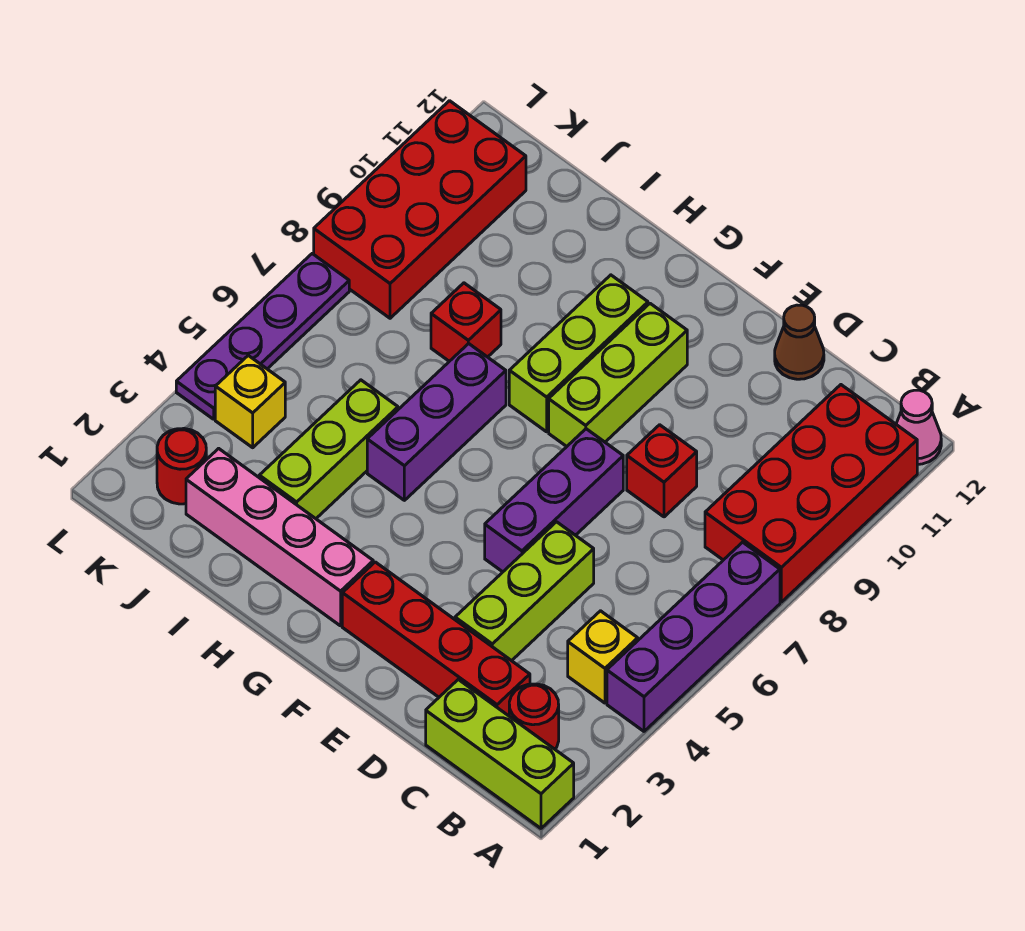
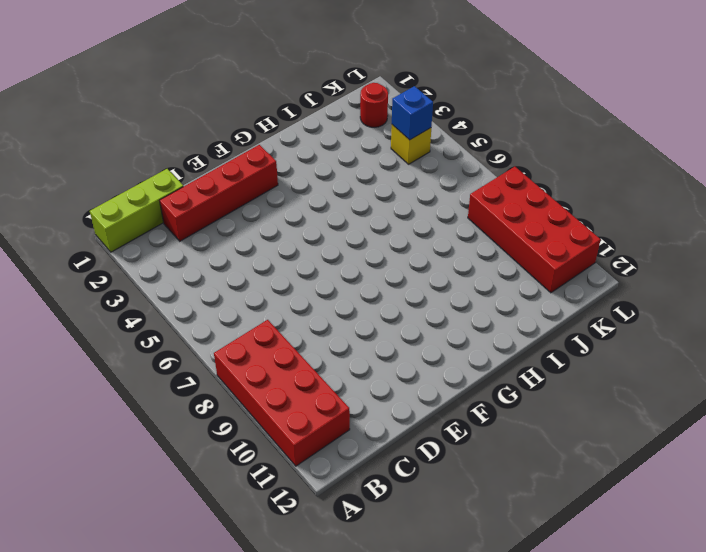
blue brick K4 level 2 -> none
none -> purple brick A4:A7 level 1
none -> pink cone A12 level 1
none -> red round brick B2 level 1

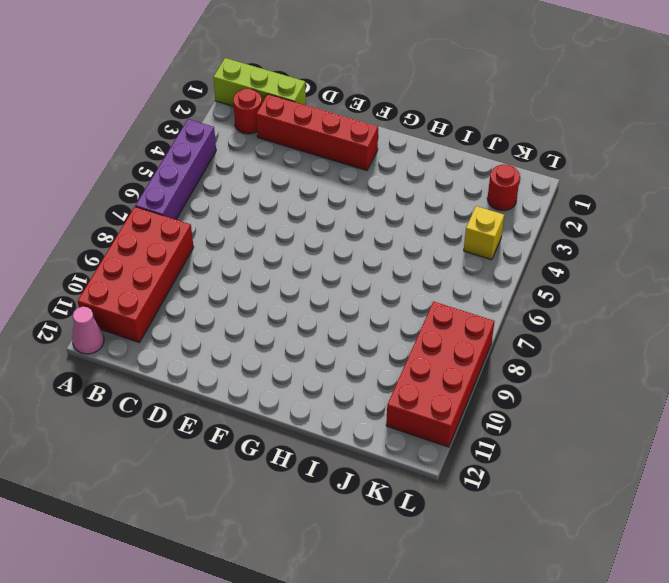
none -> yellow brick B4 level 1
none -> lime brick D3:D5 level 1
none -> red brick D8 level 1

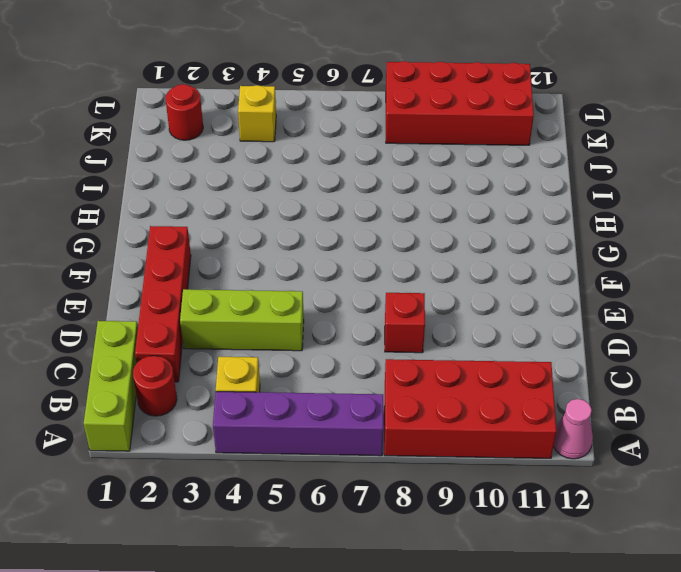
none -> brown cone D12 level 1
none -> purple brick E5:E7 level 1
none -> lime brick F8:F10 level 1

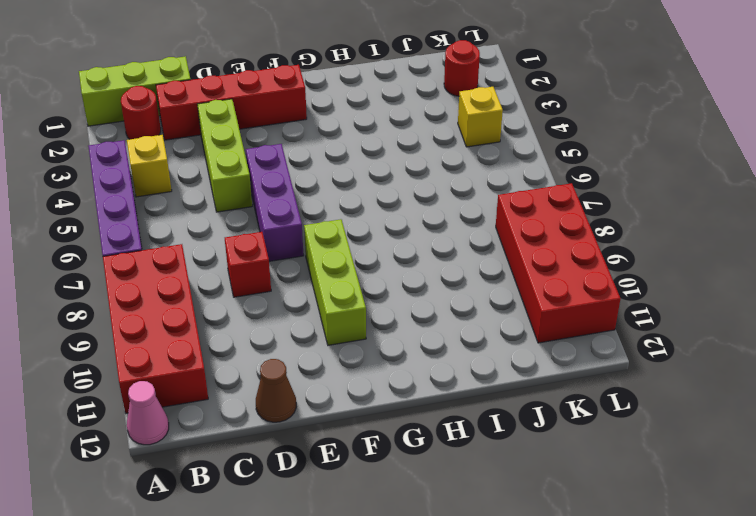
none -> pink brick G2:J2 level 1
none -> lime brick G8:G10 level 1
none -> purple brick H5:H7 level 1

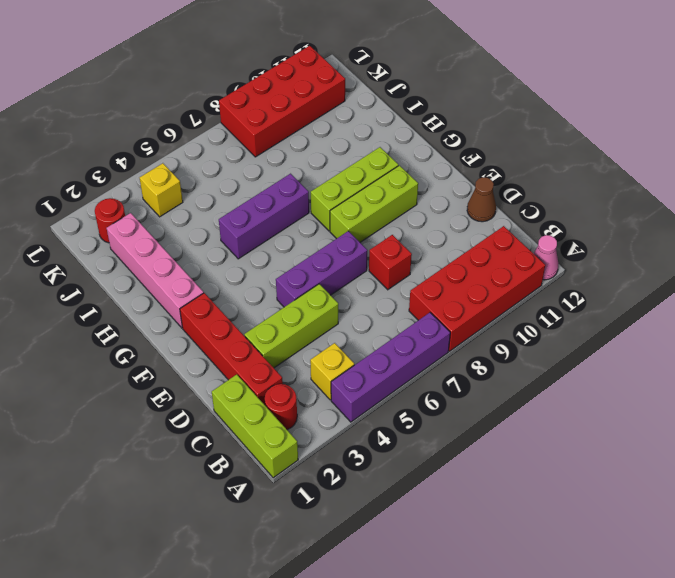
none -> lime brick I3:I5 level 1
none -> red brick I8 level 1
none -> purple plate L4:L7 level 1

